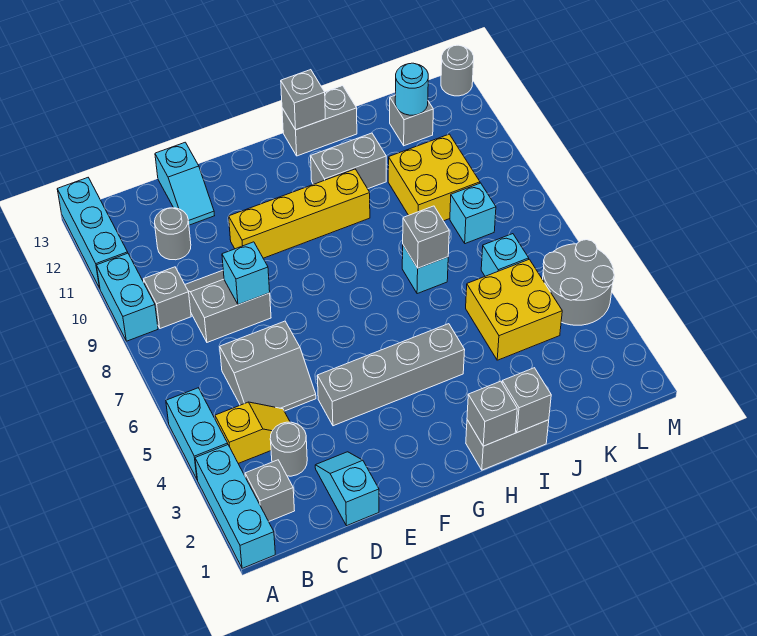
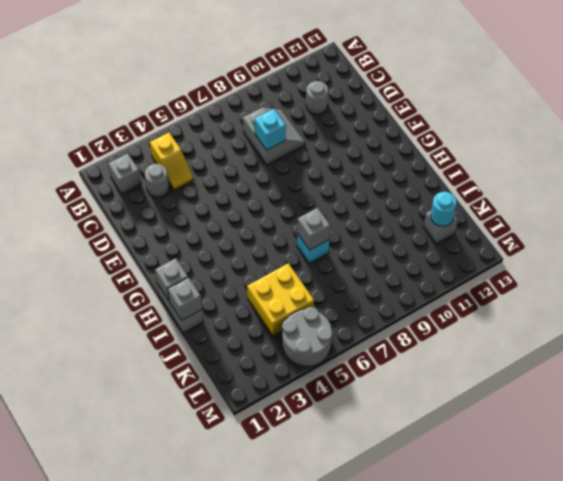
none -> cyan brick A1:A3 level 1
none -> cyan brick A4:A5 level 1
none -> cyan brick A9:A10 level 1
none -> cyan brick A11:A13 level 1

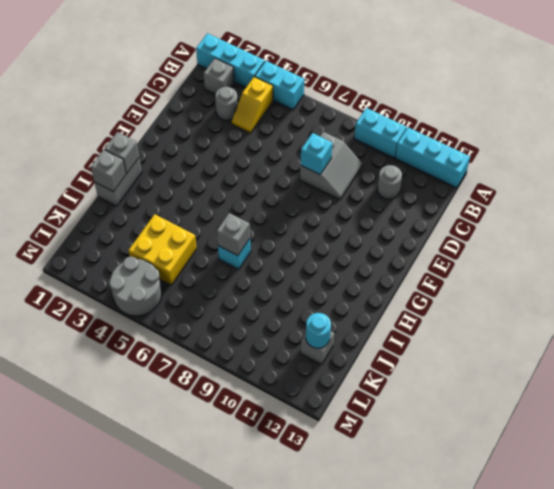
none -> grey brick B9 level 1
none -> grey slope C5:D6 level 1 top 6
none -> cyan slope D1:D2 level 1 top 1
none -> cyan slope D12:D13 level 1 top 13

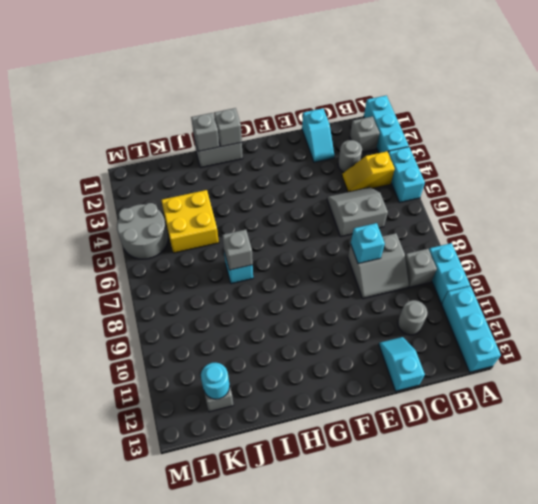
none -> grey brick E4:H4 level 1
none -> yellow brick E10:H10 level 1
none -> grey brick H11:I11 level 1
none -> grey brick H13:I13 level 1

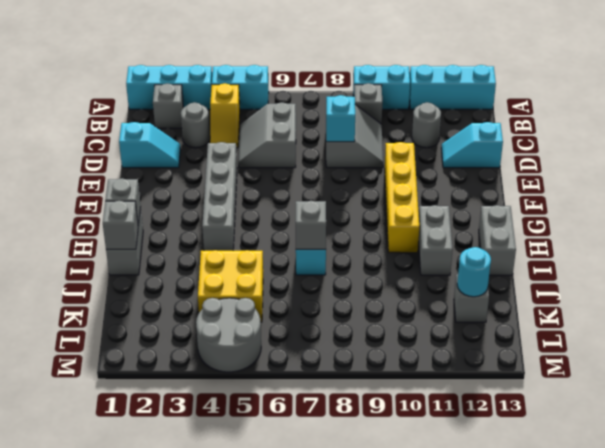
none -> yellow brick J9:K10 level 1
none -> cyan brick K6 level 1
none -> cyan brick K8 level 1
none -> grey round brick M13 level 1

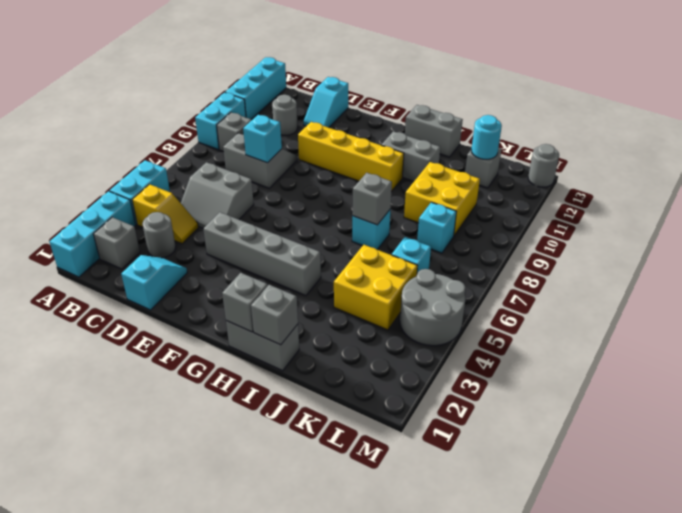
none -> grey brick H13 level 2

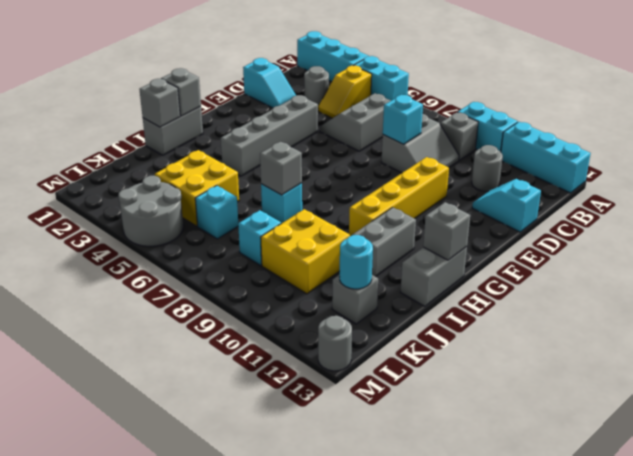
none -> grey brick B2 level 1

